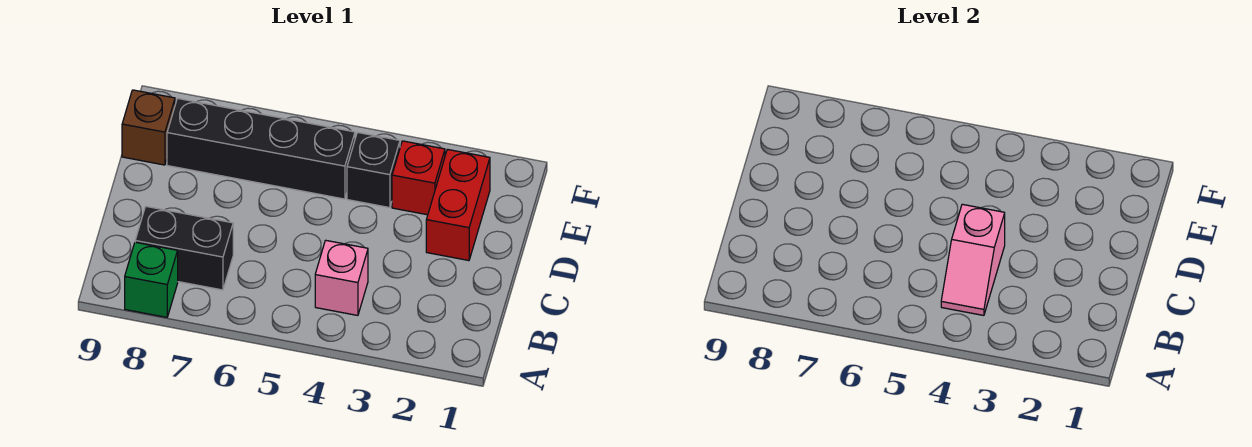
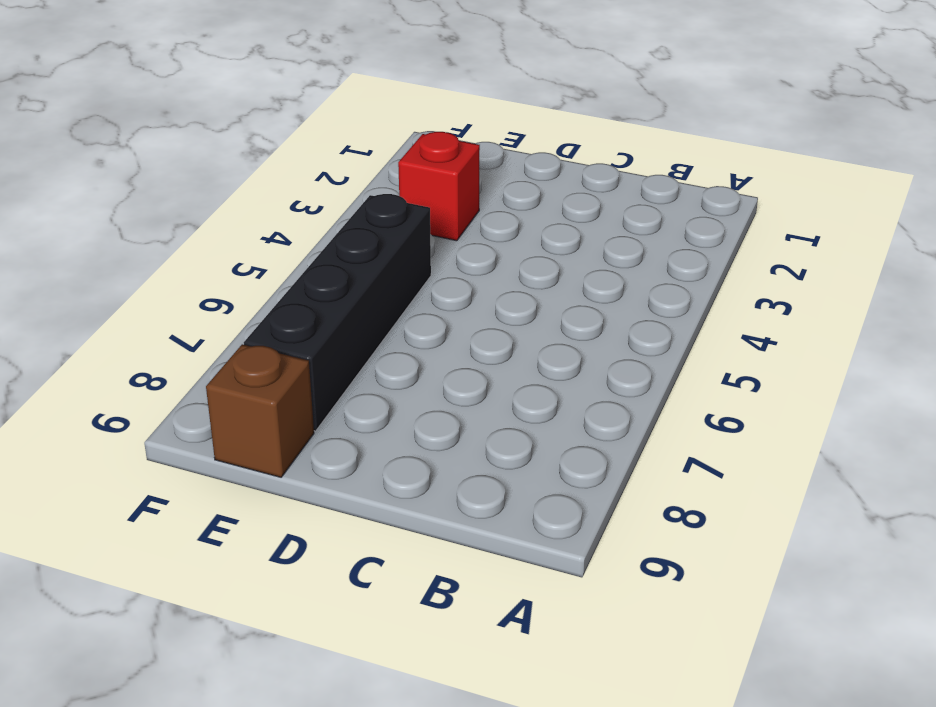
none -> green brick A8 level 1
none -> pink brick B4 level 1

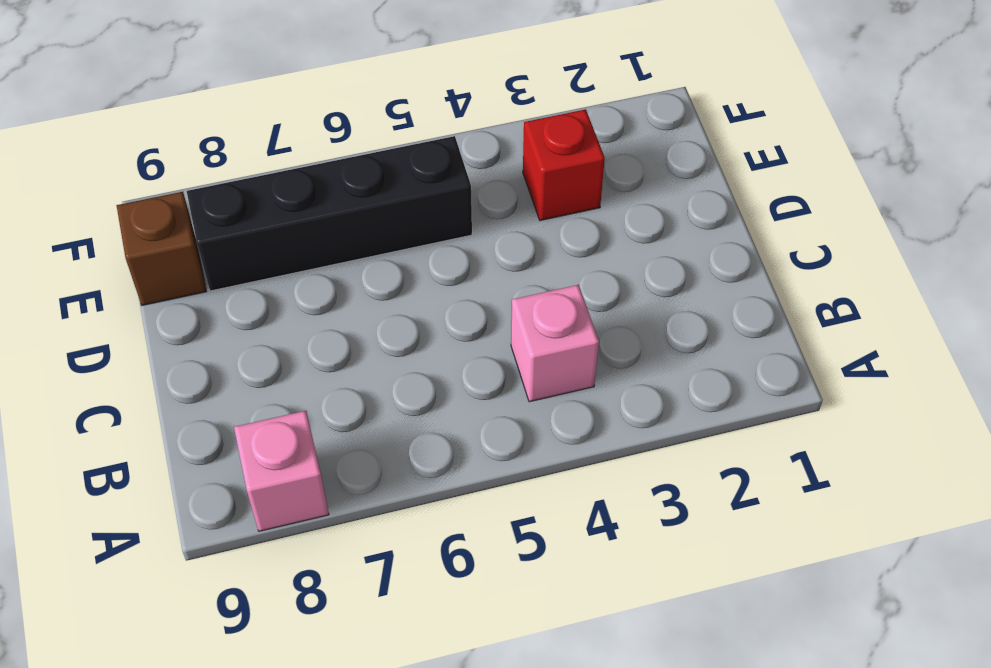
pink brick A8 level 1 -> green brick A8 level 1
none -> black brick B7:B8 level 1
none -> red brick D2:E2 level 1

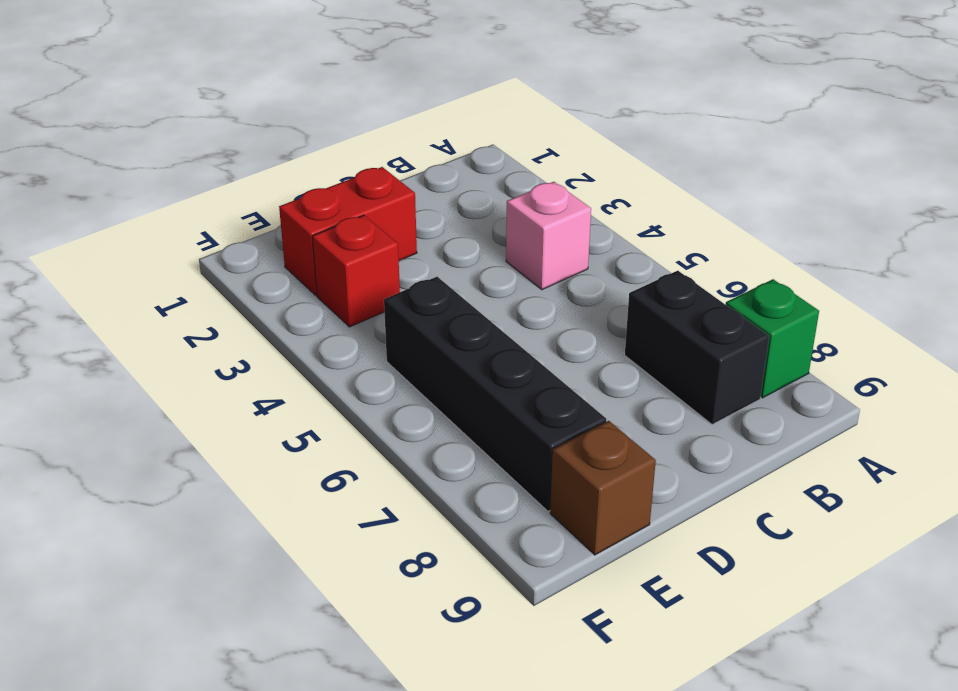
none -> black brick E4 level 1
none -> pink slope B4:C4 level 2 top C

